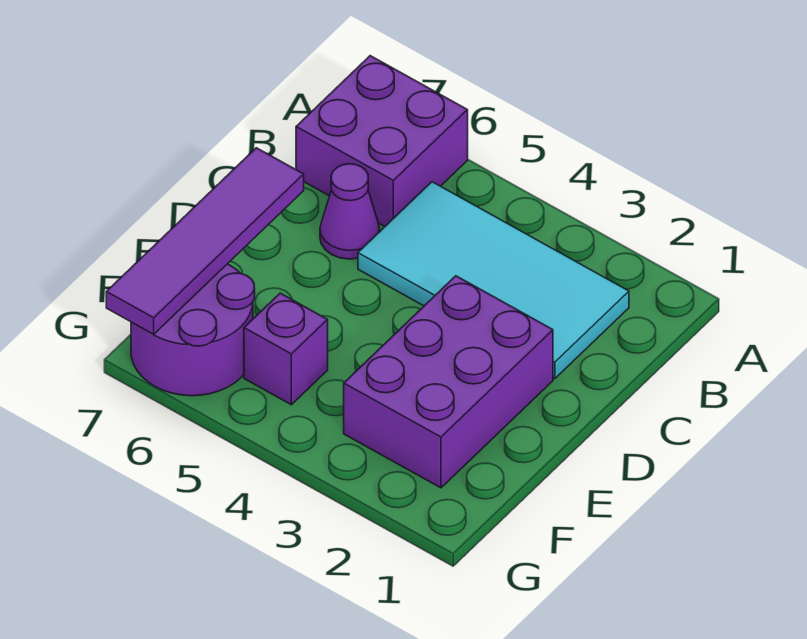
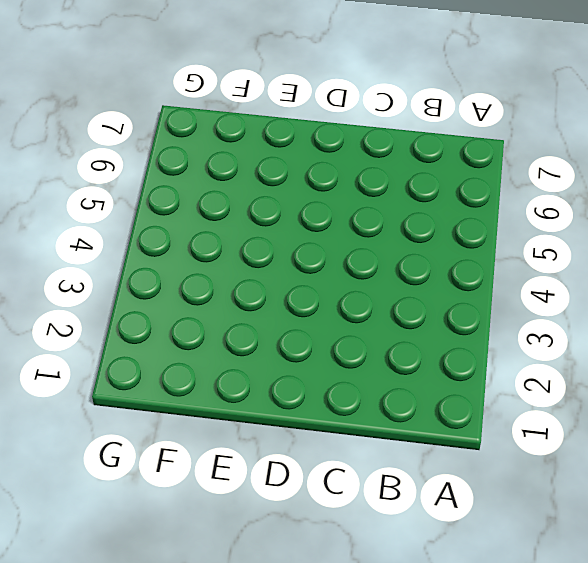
none -> purple brick A6:B7 level 1
none -> cyan tile B2:C5 level 1

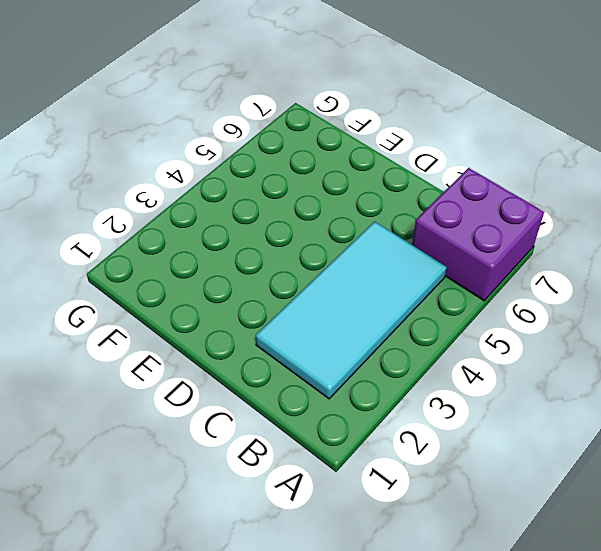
none -> purple cone C6 level 1
none -> purple brick D2:F3 level 1

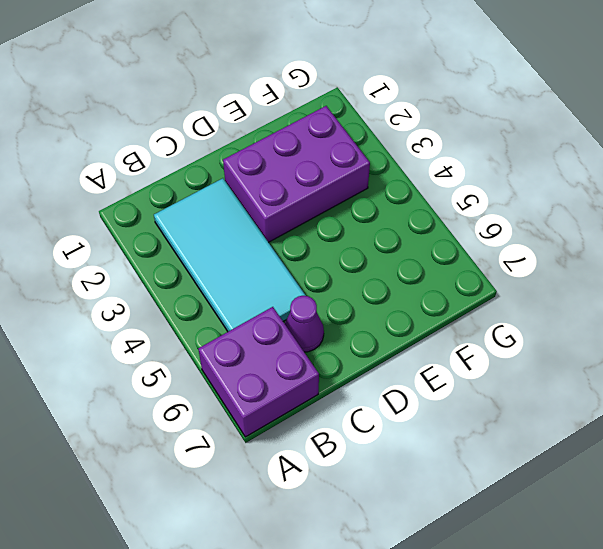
none -> purple brick F5 level 1
none -> purple round brick F6:G7 level 1

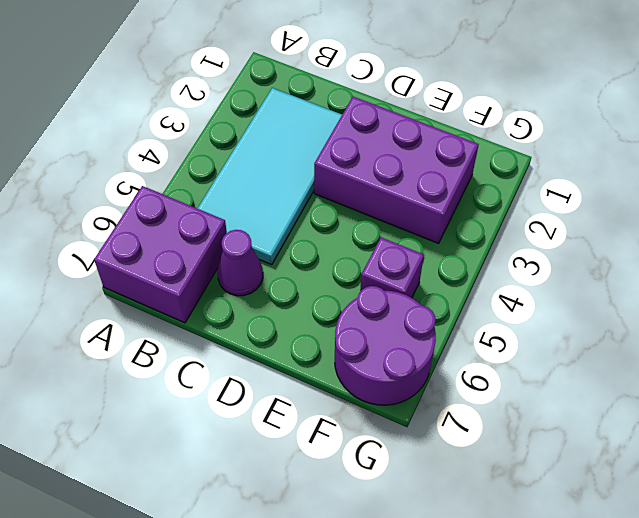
none -> purple tile D7:G7 level 2

